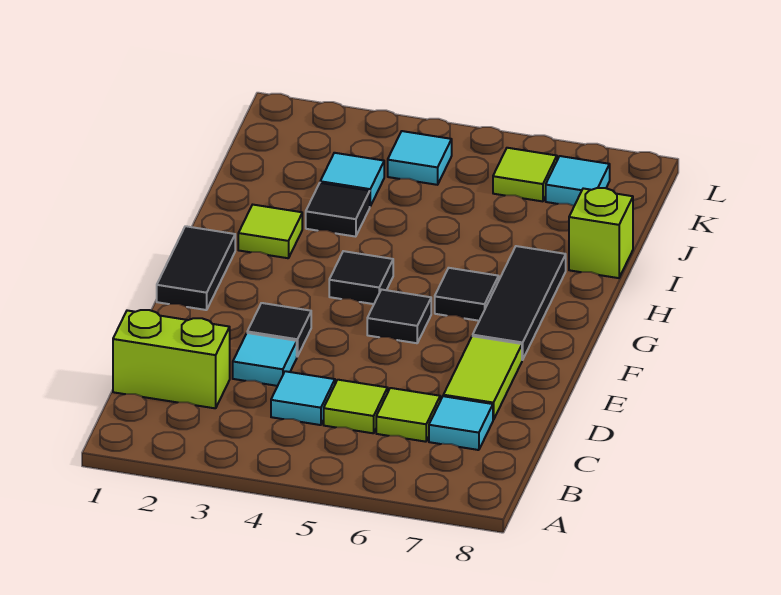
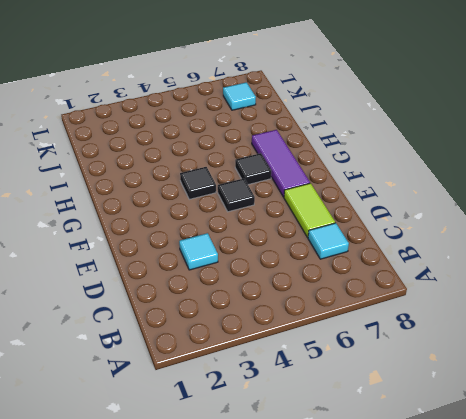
purple tile F7:H7 level 1 -> black tile F7:H7 level 1
none -> lime brick C1:C2 level 1
none -> cyan tile C4 level 1
none -> lime tile C5 level 1

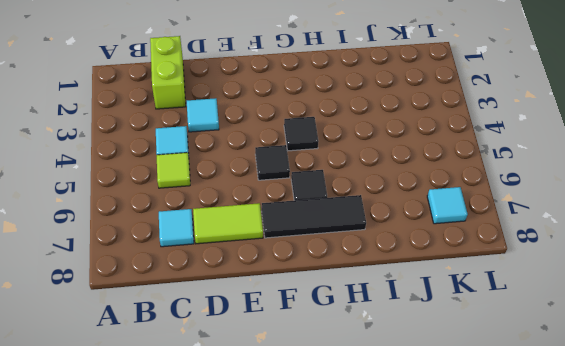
none -> lime tile C6 level 1
none -> black tile E3 level 1
none -> black tile F1:G1 level 1

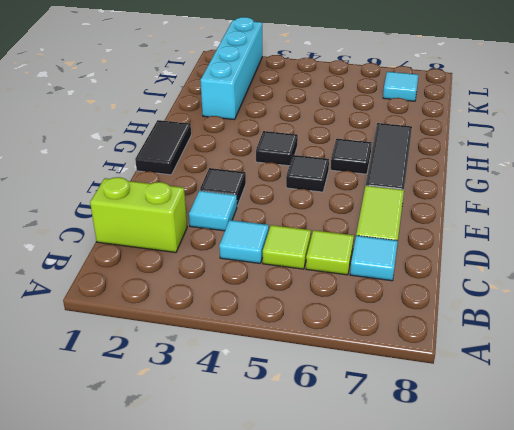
cyan brick I2:L2 level 1 -> none
none -> lime tile H2 level 1
none -> black tile I3 level 1
none -> lime brick I8 level 1

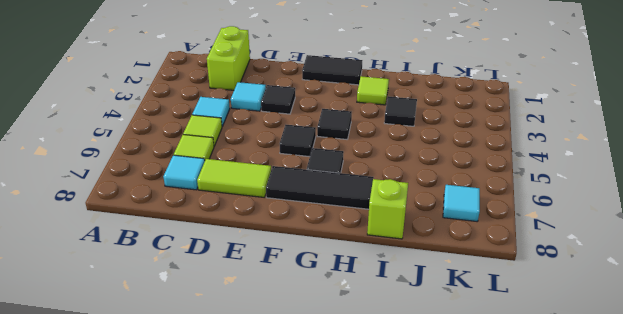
none -> cyan tile J3 level 1
none -> cyan tile K4 level 1
none -> lime tile K6 level 1

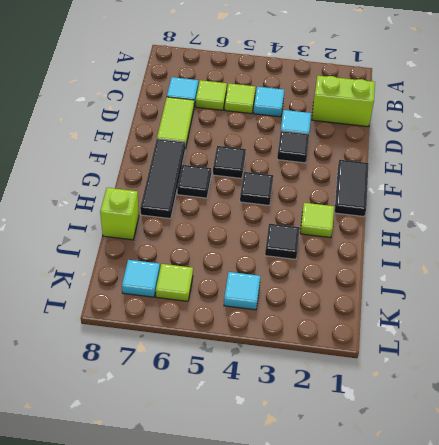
none -> cyan tile J3 level 1

